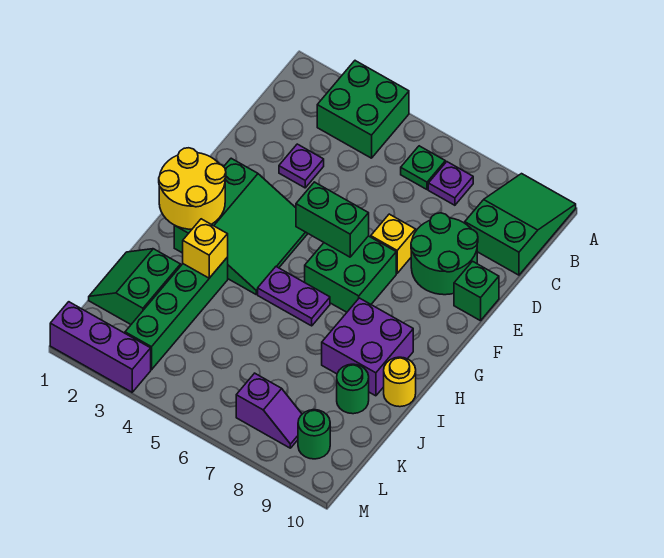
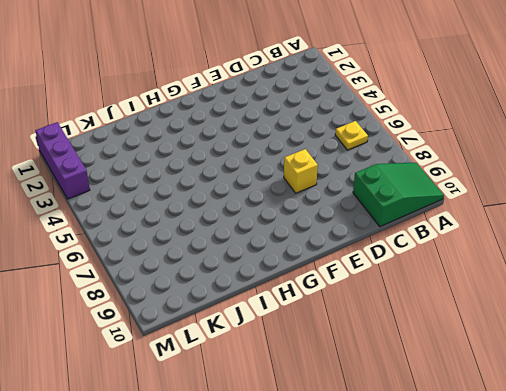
yellow plate B6 level 1 -> green plate B6 level 1
none -> green brick A3:B4 level 1
none -> purple plate B7 level 1
none -> purple plate D3 level 1

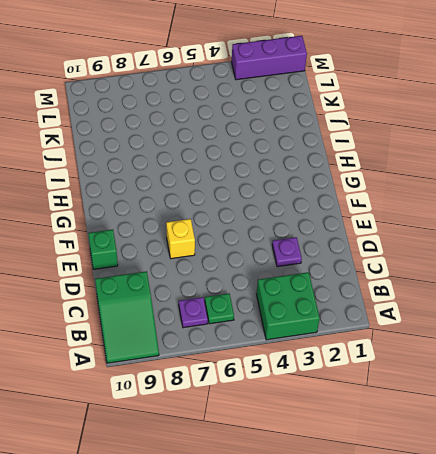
none -> green round brick D8:E9 level 1
none -> green slope F2:H4 level 1 top 2
none -> green brick F6:G7 level 1

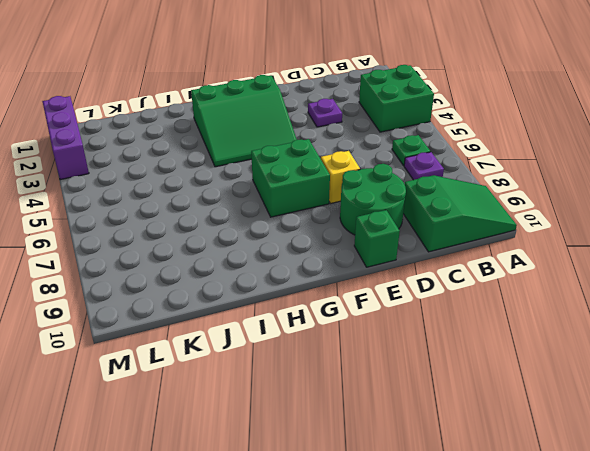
none -> purple plate H5:H6 level 1
none -> purple brick H8:I9 level 1
none -> green brick I3:L3 level 1

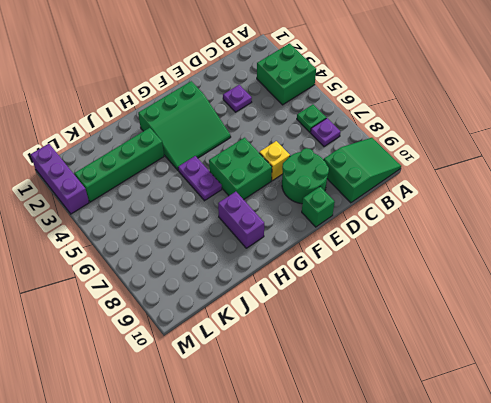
purple brick H8:H9 level 1 -> purple brick H8:I9 level 1
none -> yellow round brick I10 level 1
none -> green slope J1:K2 level 1 top 2
none -> green round brick J9 level 1

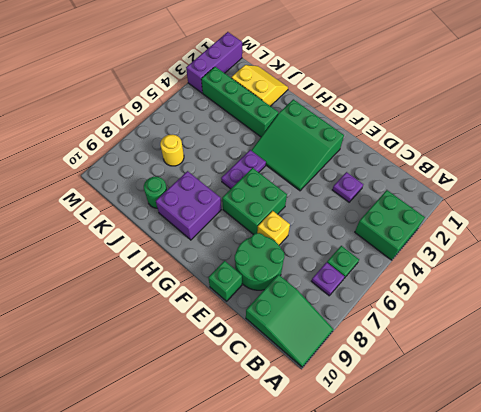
yellow slope J1:K2 level 1 top 2 -> green slope J1:K2 level 1 top 2
yellow round brick K7 level 1 -> yellow round brick I10 level 1
none -> purple slope L7:L8 level 1 top 7
none -> green round brick L9 level 1
none -> green brick F5:F6 level 2

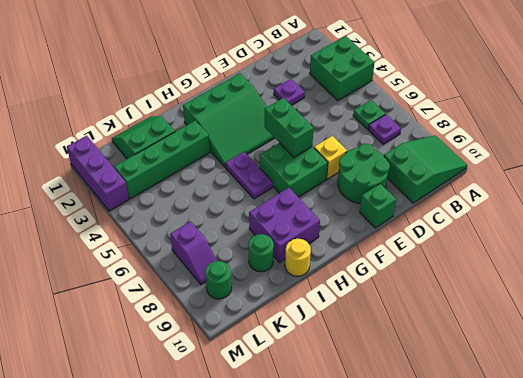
none -> yellow round brick G1:H2 level 2
none -> yellow brick I3 level 2

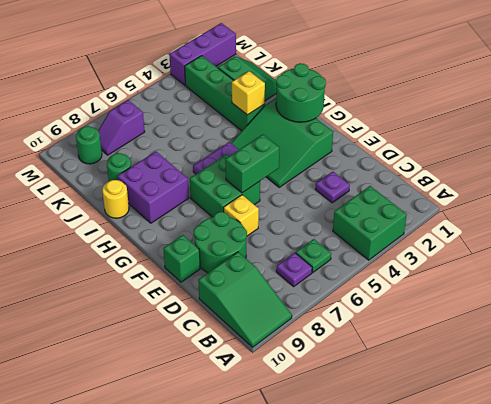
green round brick G1:H2 level 2 -> yellow round brick G1:H2 level 2

